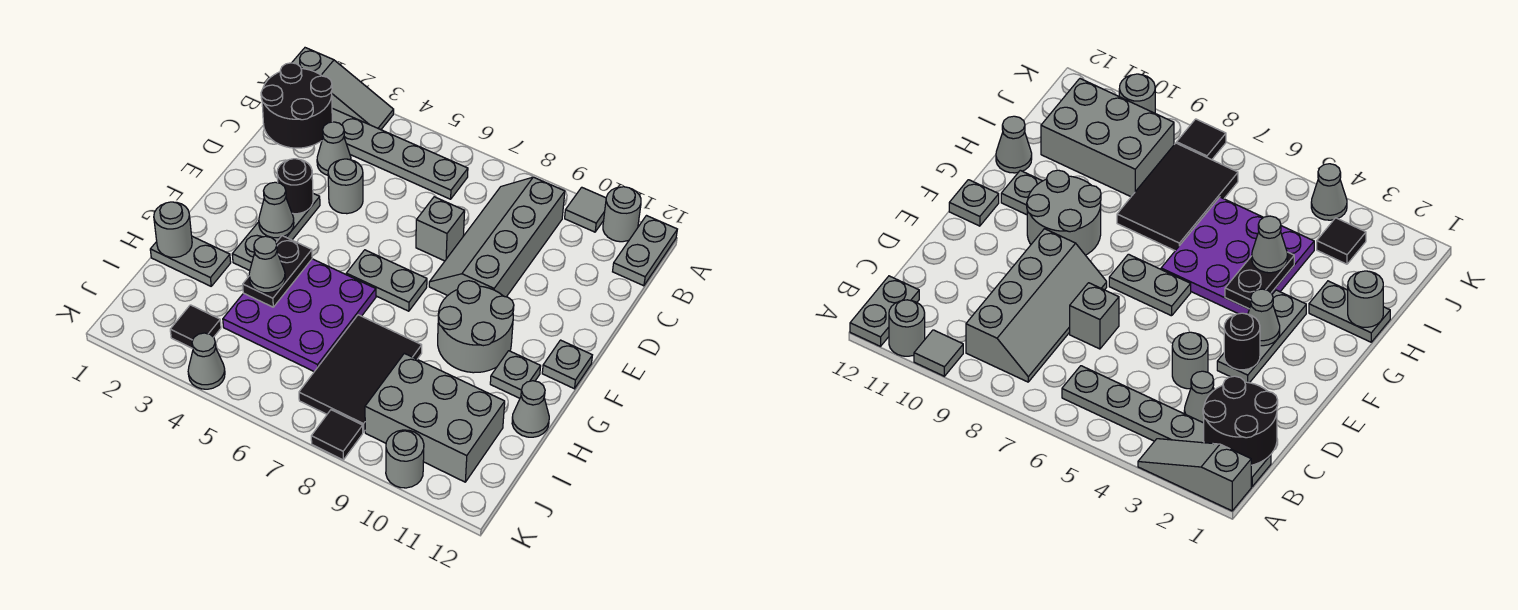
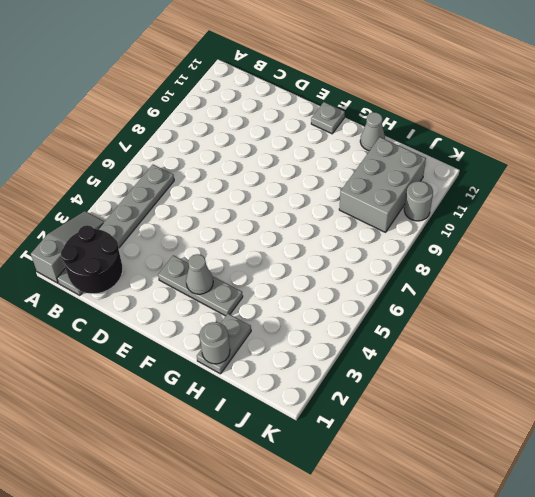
none -> grey tile A10 level 1
none -> grey round brick A11 level 1
none -> grey plate A12:B12 level 1

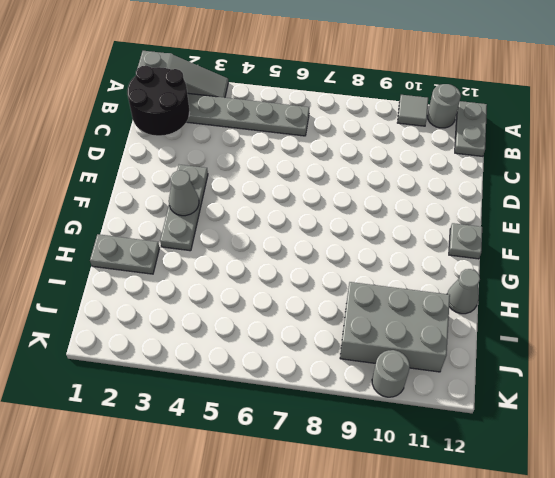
none -> grey slope B8:E9 level 1 top 9
none -> grey cone C3 level 1
none -> grey round brick D4 level 1

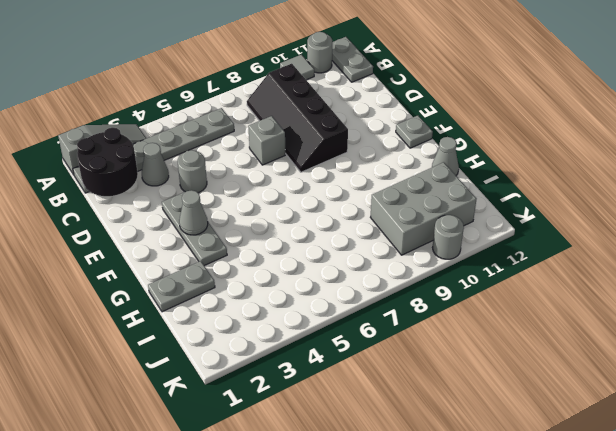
black slope B8:E9 level 1 top 9 -> grey slope B8:E9 level 1 top 9
none -> grey plate F6:F7 level 1
none -> grey round brick F9:G10 level 1
none -> purple plate G4:I6 level 1

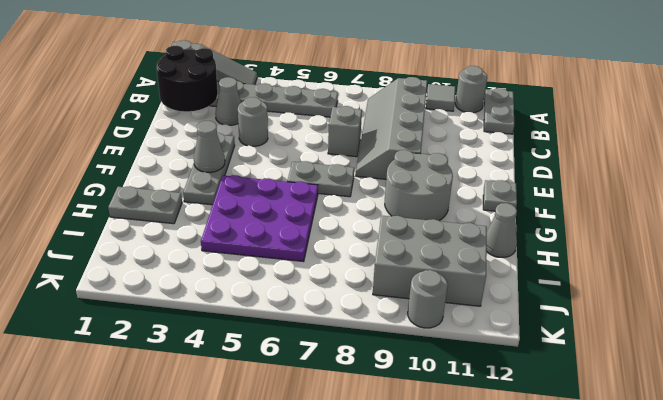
none -> grey plate G11 level 1
none -> black tile H7:J8 level 1
none -> black tile J3 level 1

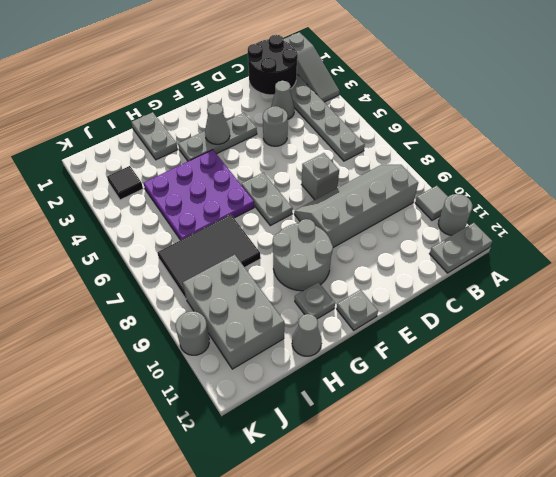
none -> grey cone K4 level 1
none -> black tile K8 level 1
none -> black round brick E3 level 2

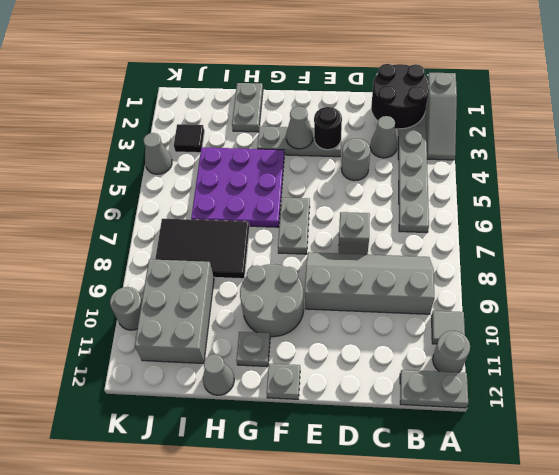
none -> black tile K8 level 1
none -> black plate G4:H4 level 2
none -> grey round brick H1 level 2

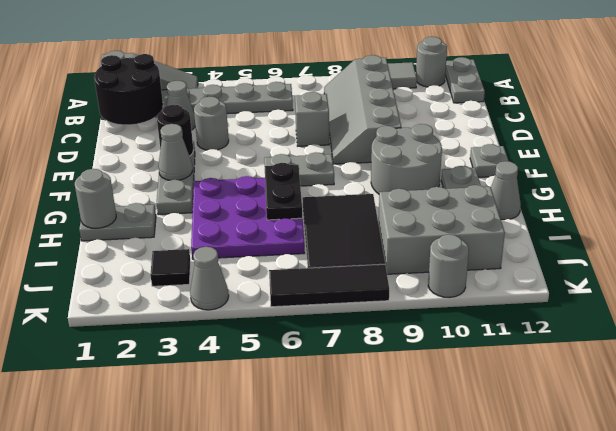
black plate G6:H6 level 2 -> black plate G4:H4 level 2
black tile K6:K8 level 1 -> black tile K8 level 1
none -> grey cone H4 level 3

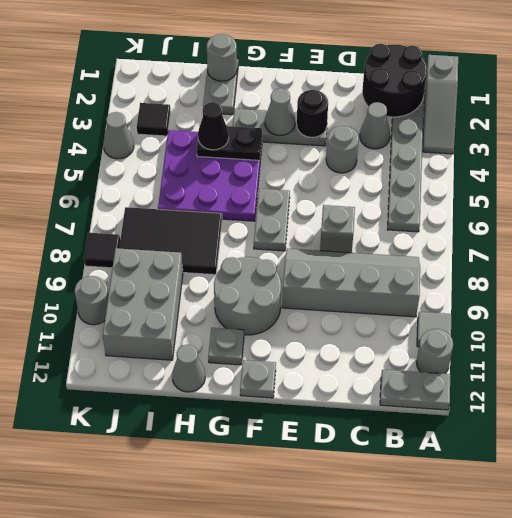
black cone H4 level 3 -> grey cone H4 level 3

